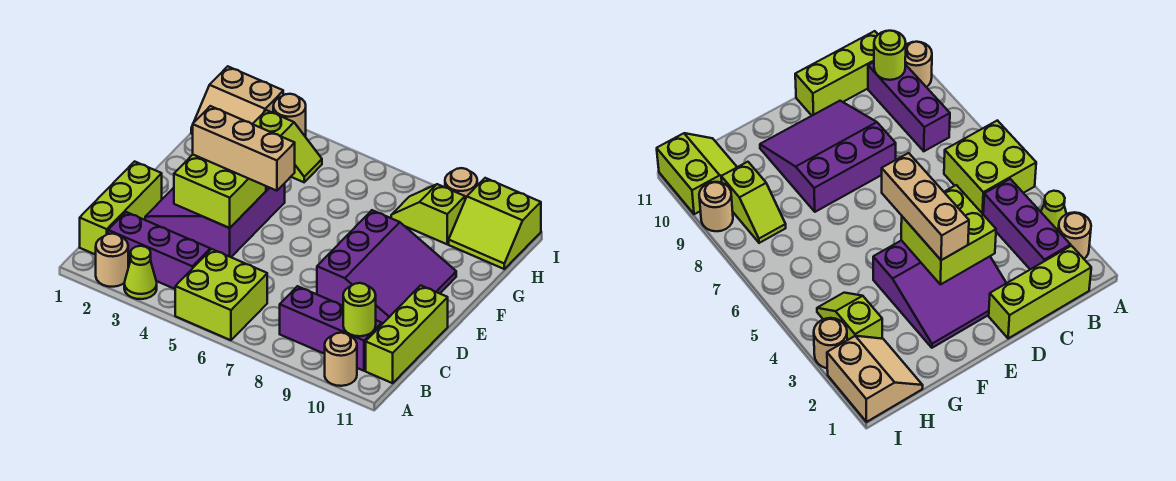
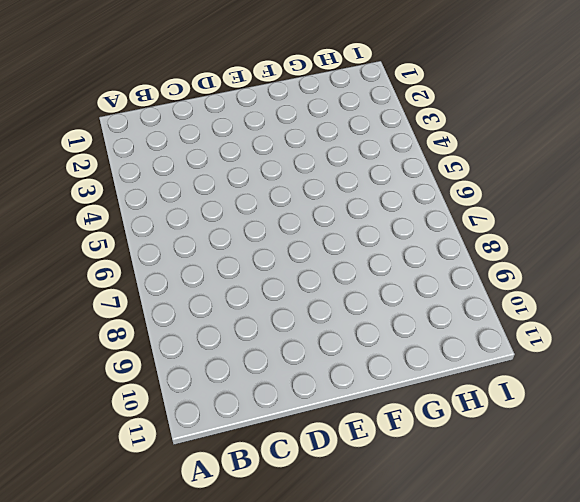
none -> tan round brick A2 level 1
none -> lime cone A3 level 1
none -> lime brick A5:B6 level 1

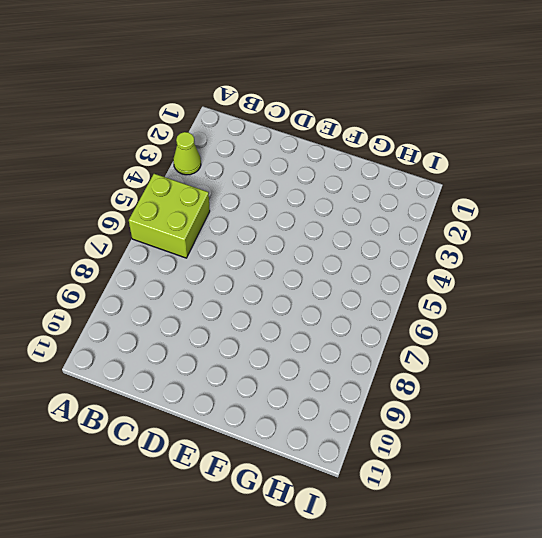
none -> tan round brick A2 level 1
none -> tan round brick A10 level 1
none -> lime brick B1:D1 level 1

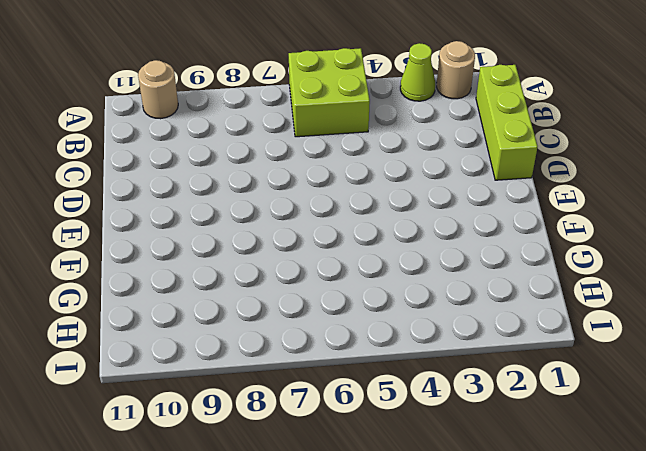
none -> purple brick B2:B4 level 1
none -> purple brick B8:B10 level 1
none -> lime brick B11:D11 level 1

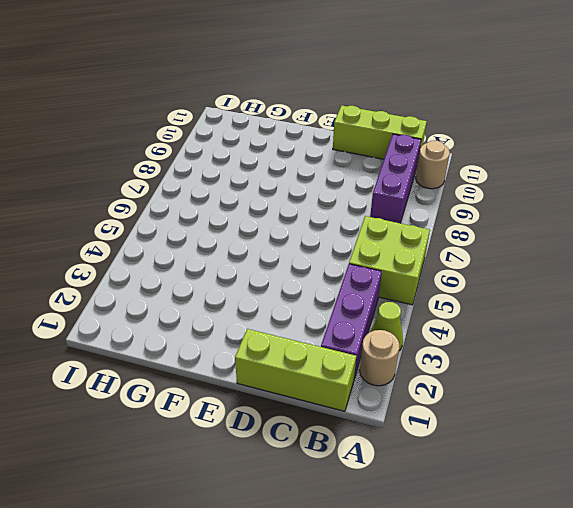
none -> purple slope D2:F4 level 1 top 4
none -> purple slope D8:F10 level 1 top 8
none -> tan slope H1:I2 level 1 top I

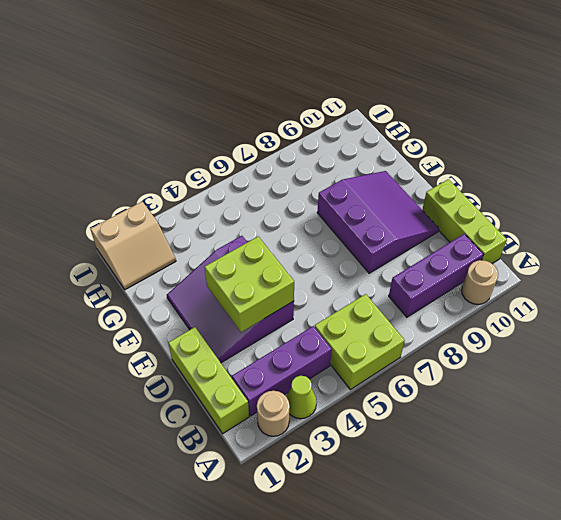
none -> lime slope H3:H4 level 1 top 3
none -> lime slope H8:H9 level 1 top 9
none -> lime slope H10:I11 level 1 top I

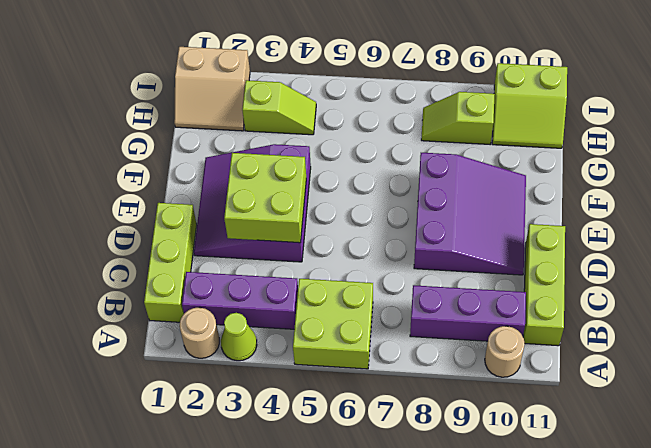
none -> tan round brick I3 level 1
none -> tan round brick I9 level 1
none -> lime round brick B10 level 2

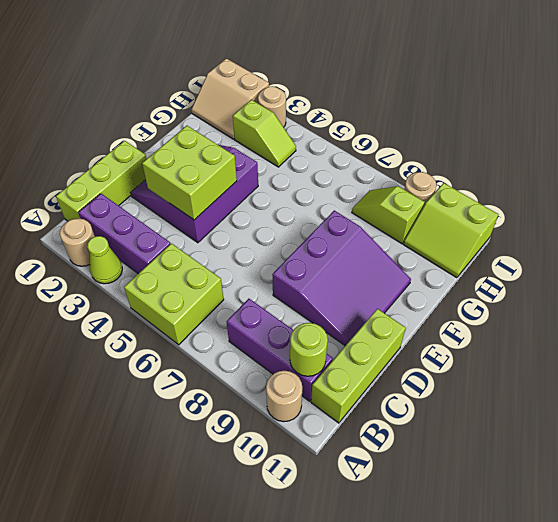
none -> tan brick E3:E5 level 3

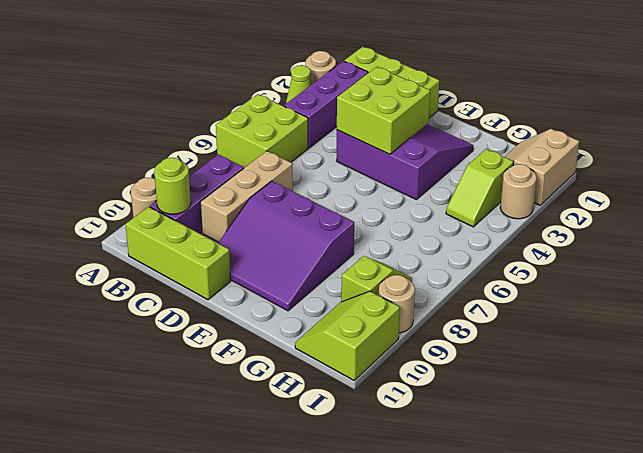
tan brick C7:C9 level 1 -> tan brick E3:E5 level 3

